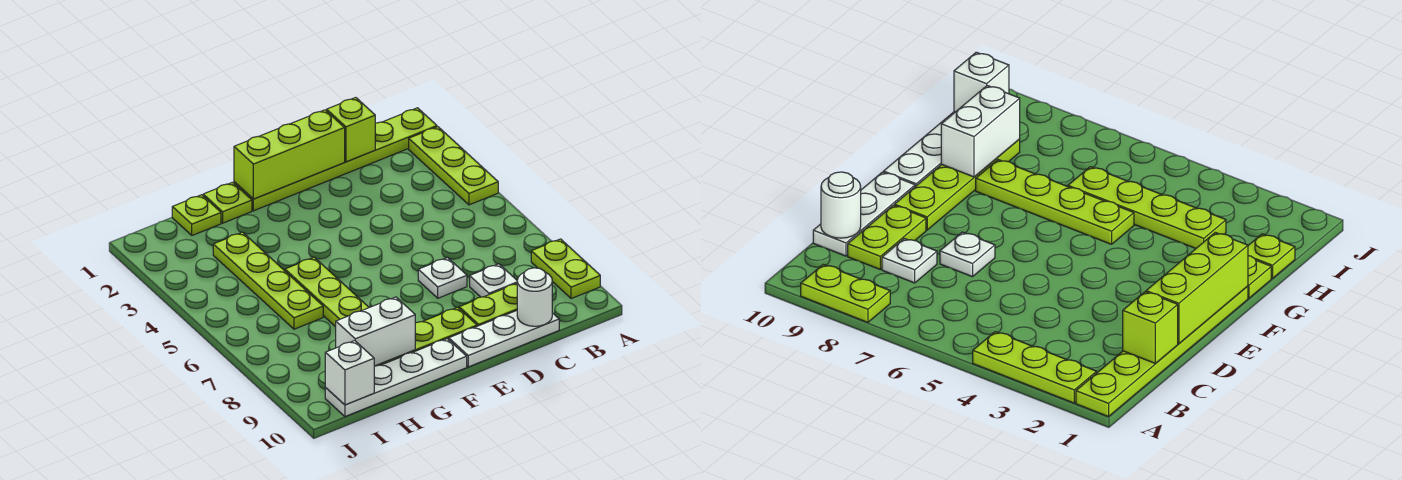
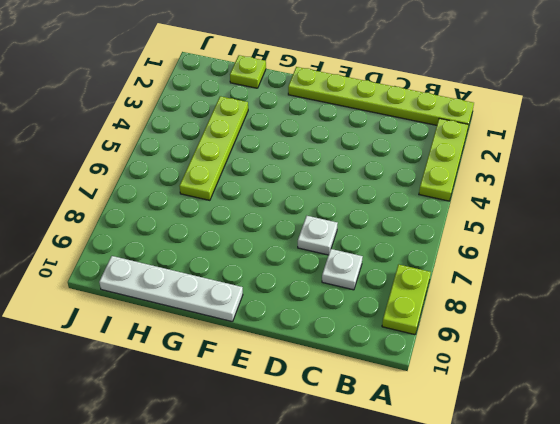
none -> lime plate C9:D9 level 1
none -> white plate C10:E10 level 1
none -> lime plate E9:H9 level 1

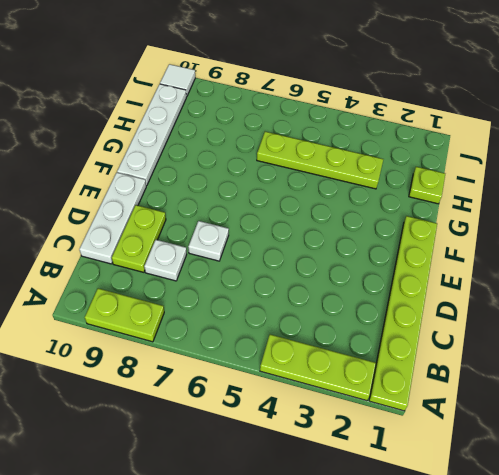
white tile J10 level 1 -> none
none -> lime plate E9:H9 level 1
none -> lime plate G1 level 1
none -> lime plate G5:G8 level 1

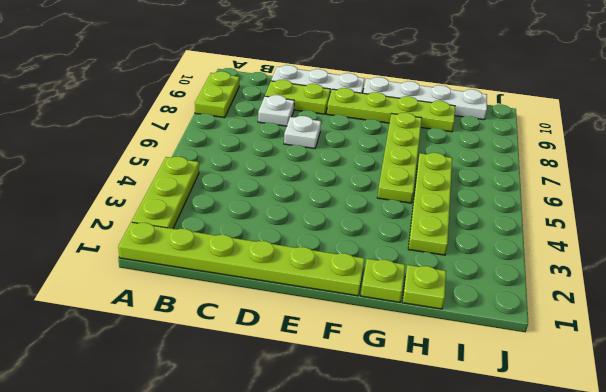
none -> lime brick C1 level 2
none -> white round brick C10 level 2
none -> lime brick D1:F1 level 2

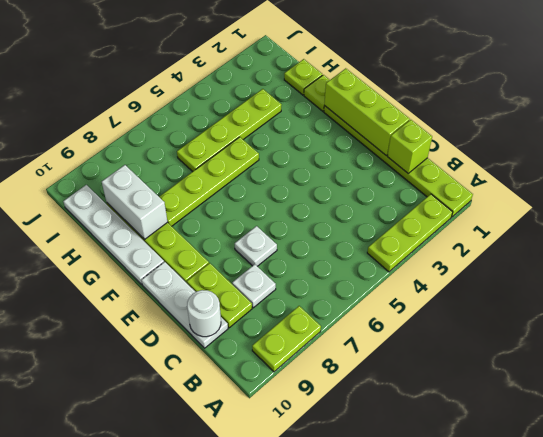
none -> white brick I10 level 2

